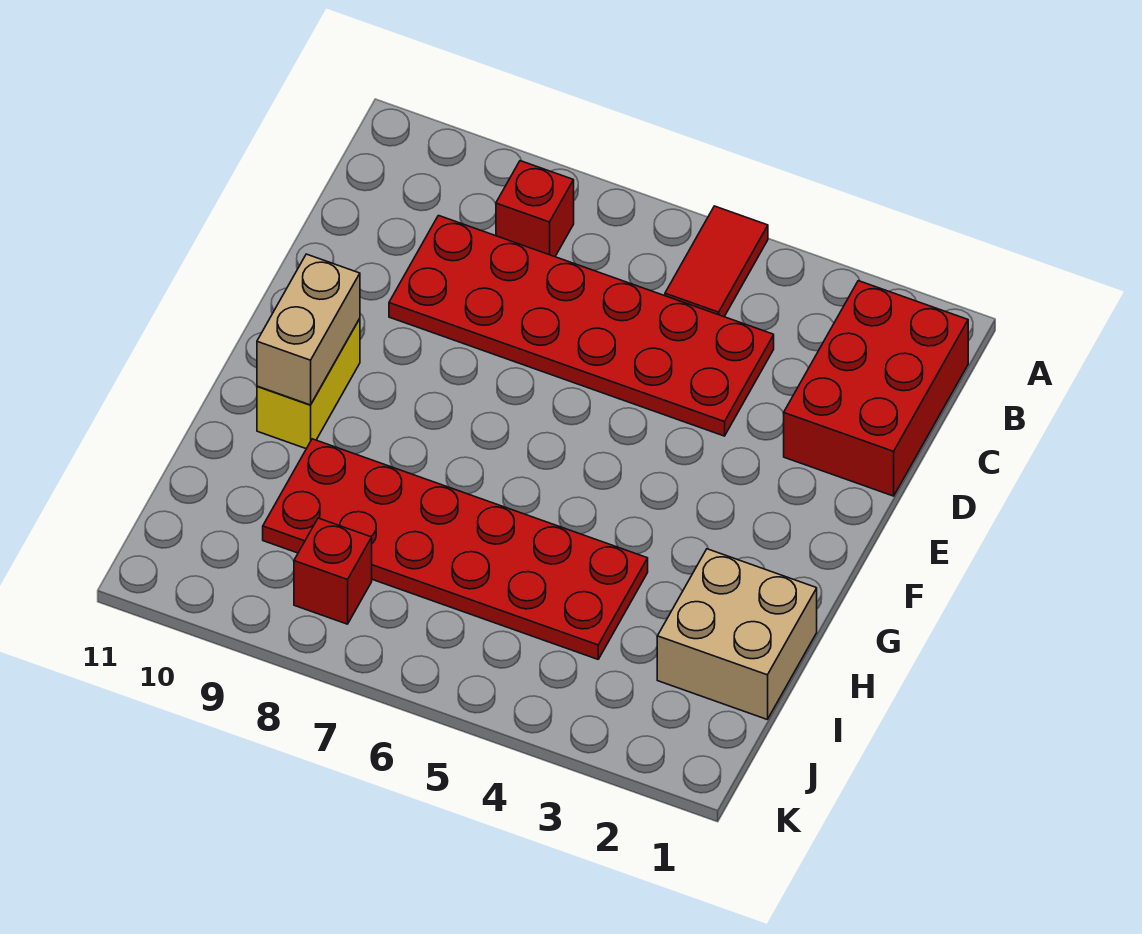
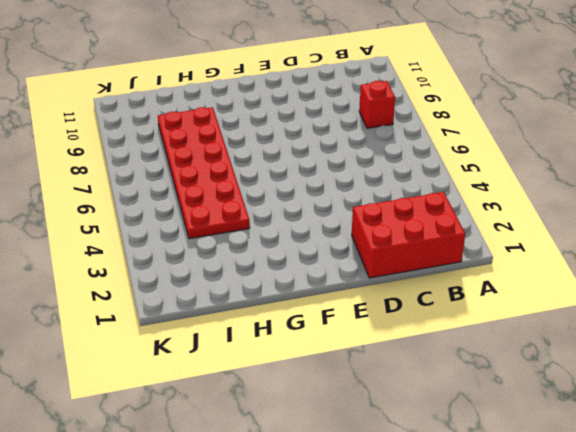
none -> red tile A5:B5 level 1
none -> red plate C4:D9 level 1

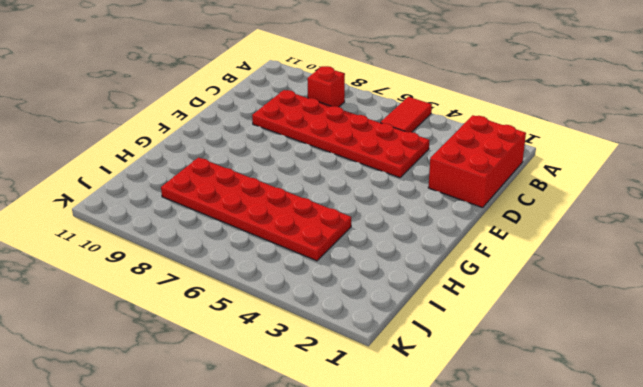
none -> yellow brick F10:G10 level 1
none -> tan brick H1:I2 level 1

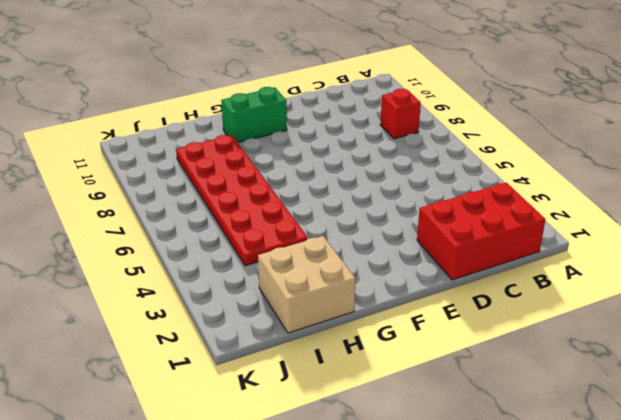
green brick F10:G10 level 1 -> yellow brick F10:G10 level 1
none -> red tile A5:B5 level 1
none -> red plate C4:D9 level 1

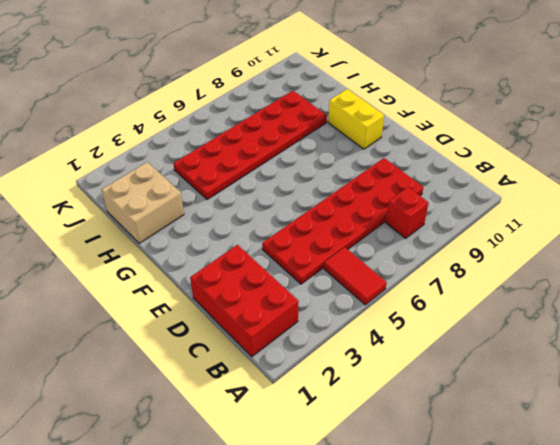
none -> red brick J8 level 1
none -> tan brick F10:G10 level 2

